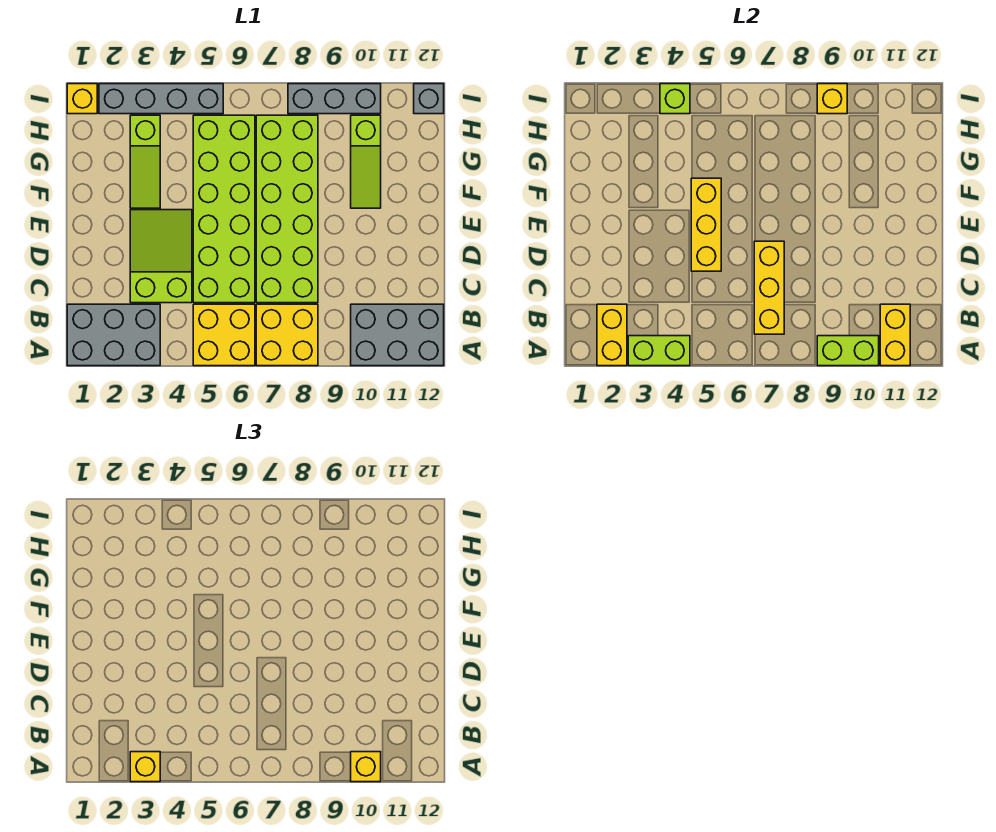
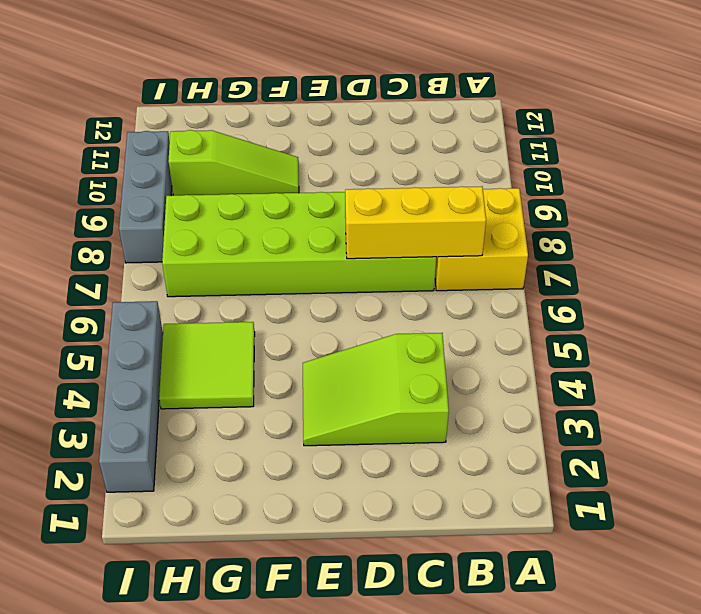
lime tile G4:H5 level 1 -> lime brick C5:H6 level 1
none -> grey brick A1:B3 level 1
none -> yellow brick A5:B6 level 1
none -> grey brick A10:B12 level 1

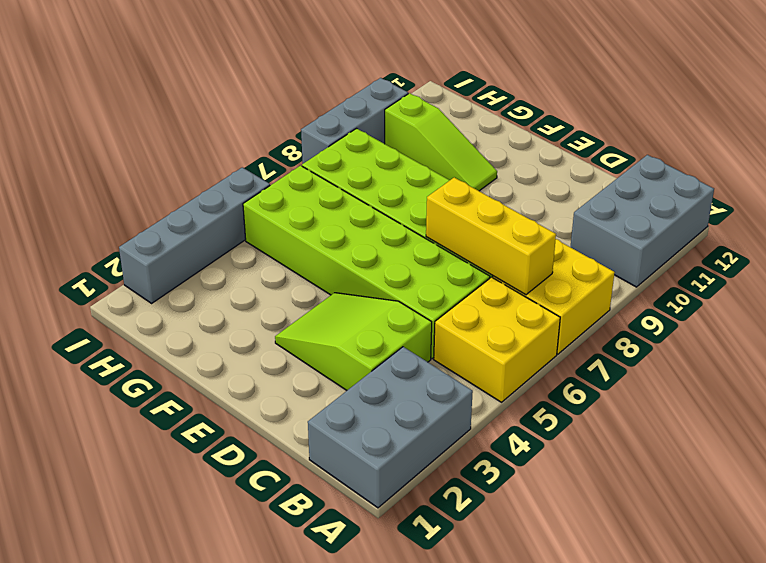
none -> lime slope F3:H3 level 1 top H
none -> yellow brick I1 level 1
none -> grey brick I12 level 1

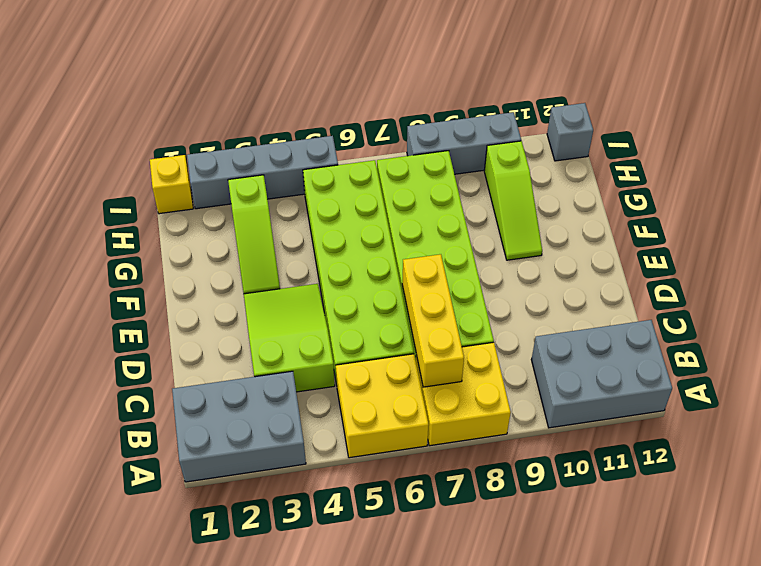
none -> yellow brick A2:B2 level 2
none -> lime brick A3:A4 level 2
none -> lime brick A9:A10 level 2

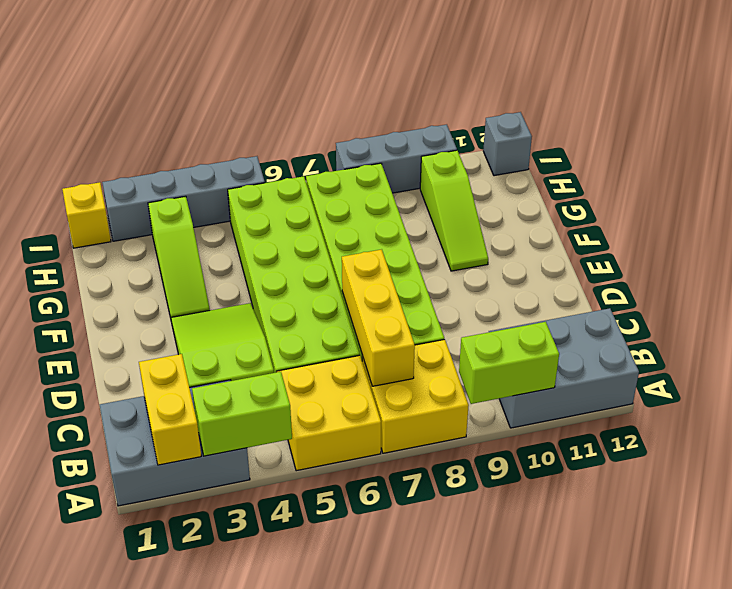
none -> yellow brick A11:B11 level 2
none -> yellow brick D5:F5 level 2
none -> lime brick I4 level 2

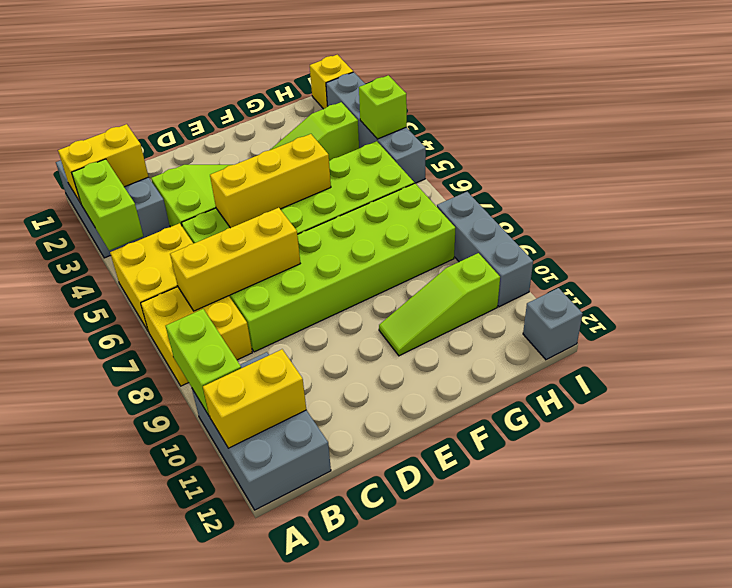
none -> yellow brick I9 level 2
none -> yellow brick A3 level 3
none -> yellow brick A10 level 3

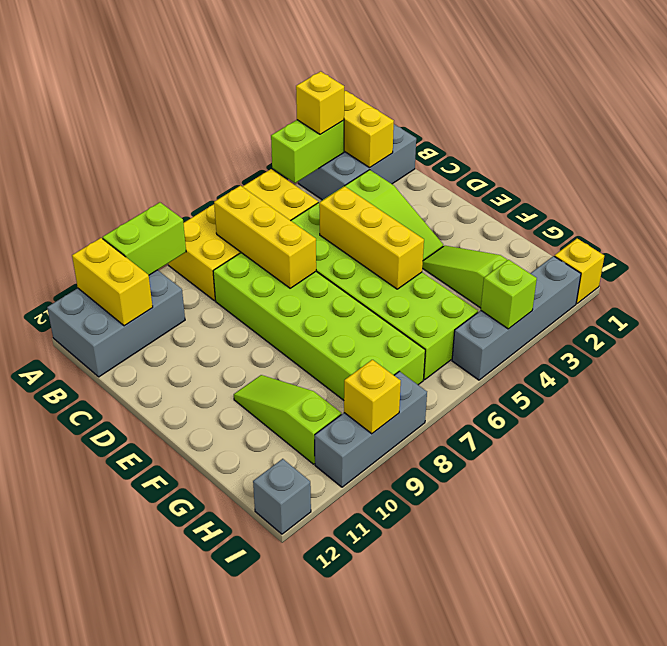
none -> yellow brick A10 level 3

